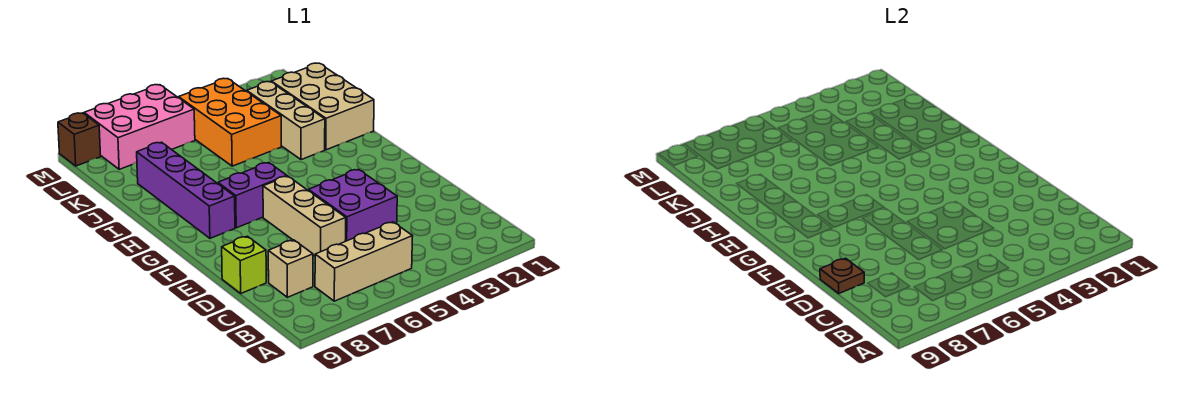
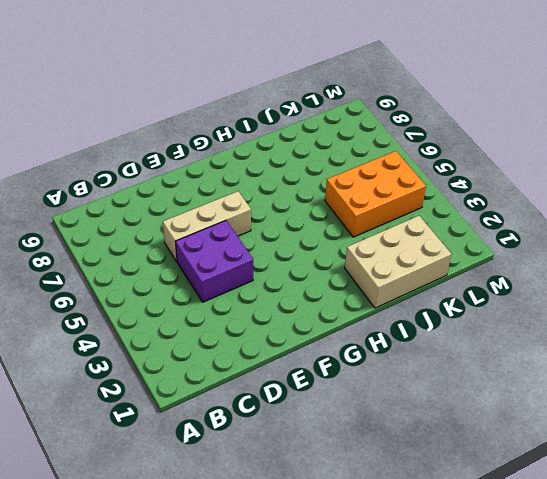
none -> tan brick B5:B7 level 1
none -> tan brick C8 level 1
none -> lime brick D9 level 1

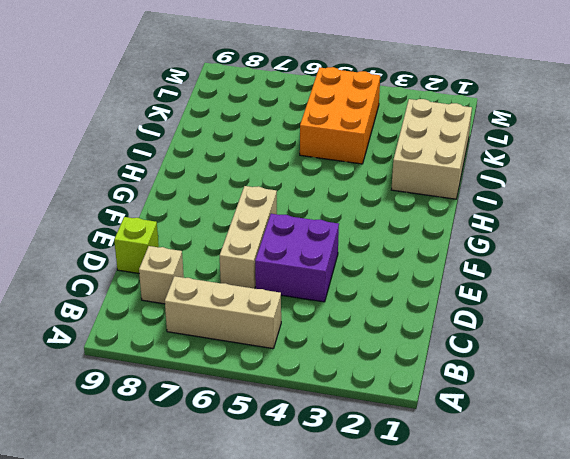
none -> purple brick G6:G7 level 1
none -> purple brick G8:J8 level 1
none -> tan brick I3:K3 level 1

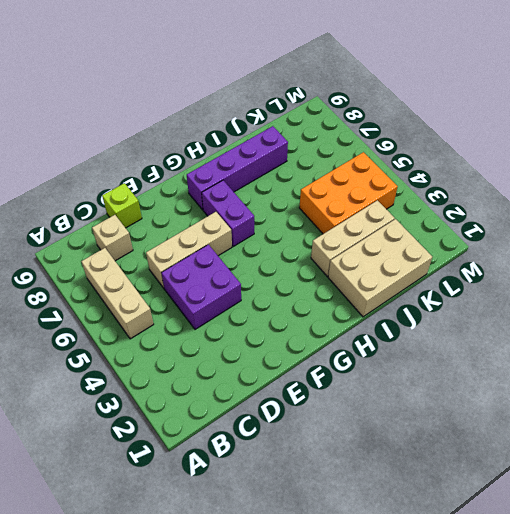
none -> pink brick L6:M8 level 1
none -> brown brick M9 level 1
none -> brown plate D9 level 2

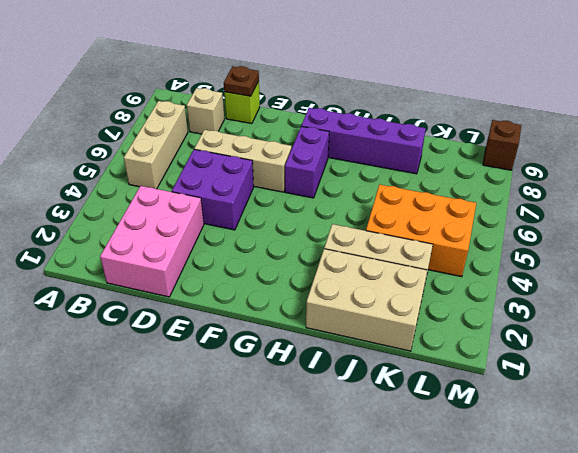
pink brick C1:D3 level 1 -> pink brick L6:M8 level 1

